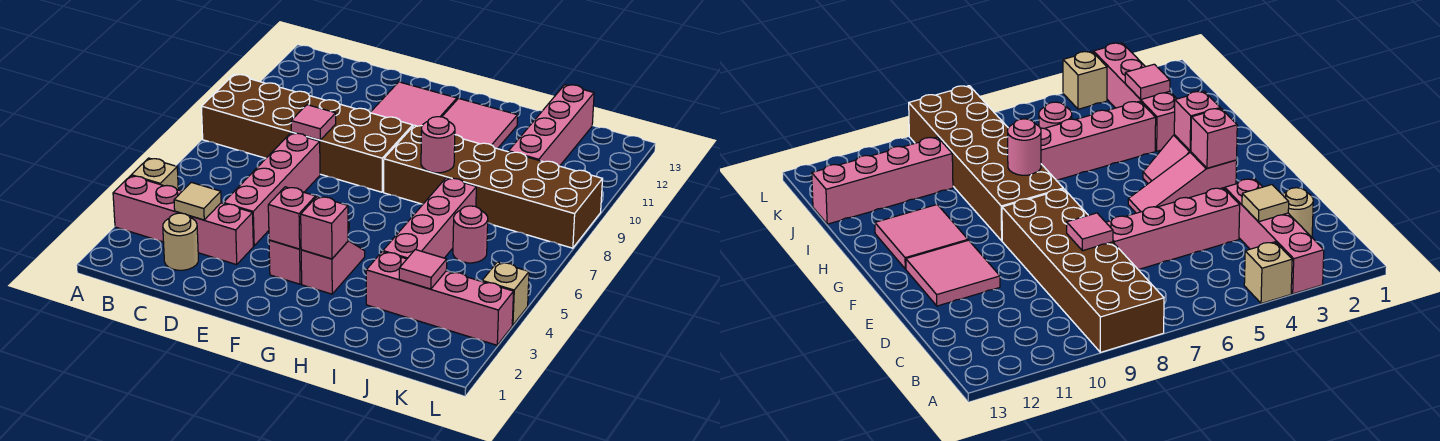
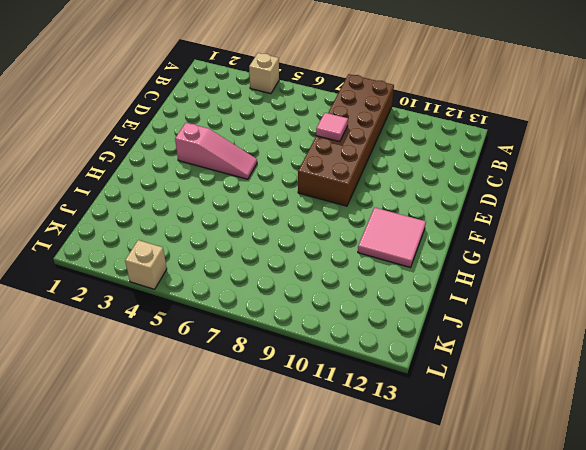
none -> pink brick A3:D3 level 1
none -> tan round brick C2 level 1
none -> pink brick D4:D7 level 1

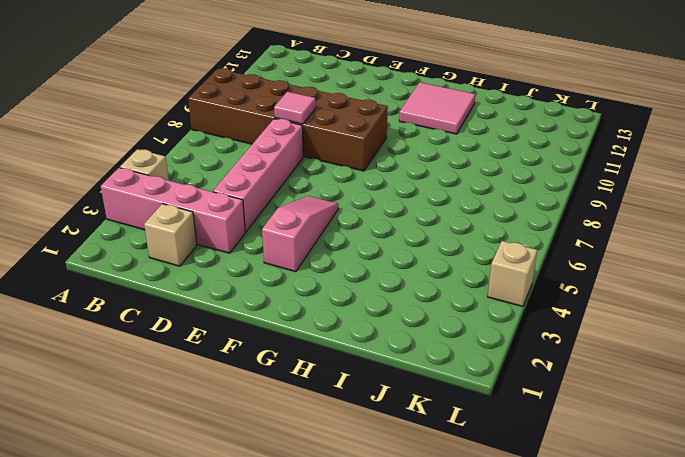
tan brick C2 level 1 -> tan round brick C2 level 1
none -> pink tile E11:F12 level 1
none -> pink slope G3:G4 level 1 top 3
none -> brown brick G8:L9 level 1

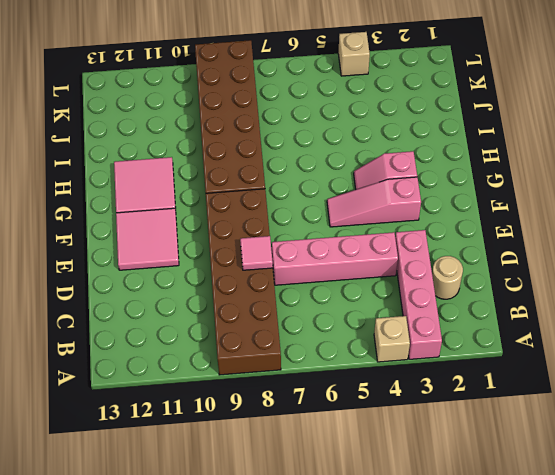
none -> pink brick I3:L3 level 1
none -> pink brick I4:I7 level 1
none -> pink round brick J6 level 1

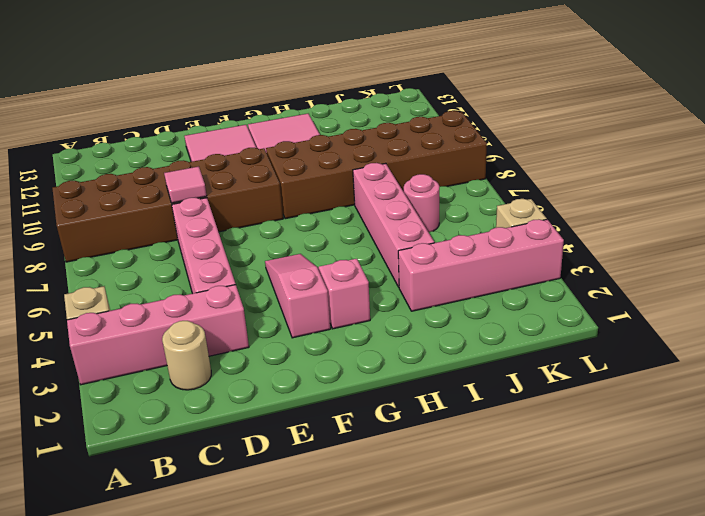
none -> pink brick J10:J13 level 1
none -> tan tile C3 level 2
none -> pink brick F3 level 2

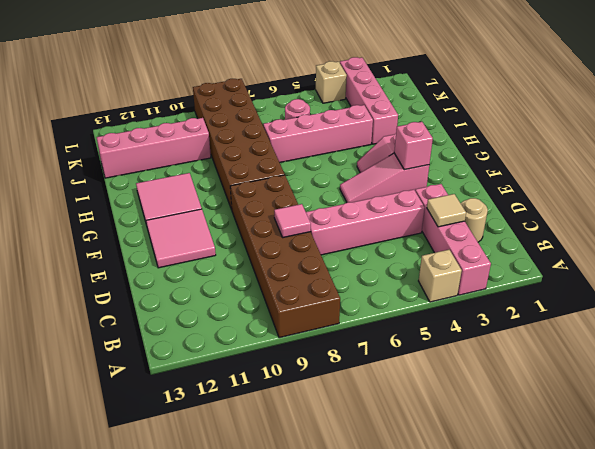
none -> pink brick G3 level 2
none -> pink round brick H8 level 2
none -> pink tile J3 level 2

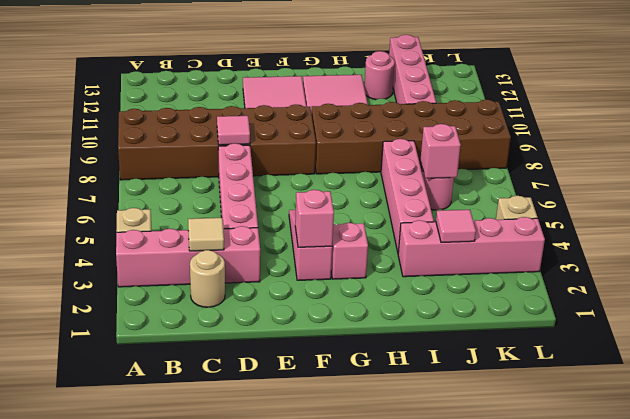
pink round brick I12 level 1 -> pink round brick H8 level 2
pink brick J6 level 2 -> pink brick G3 level 2

